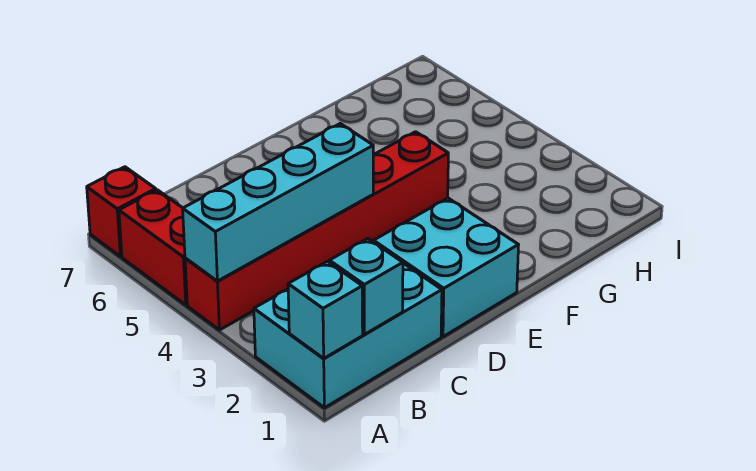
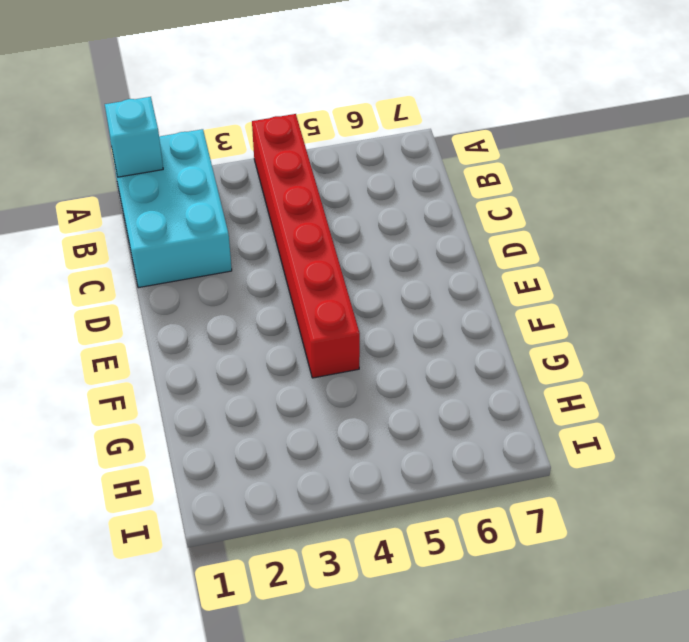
none -> red brick A5:A6 level 1
none -> red brick A7 level 1

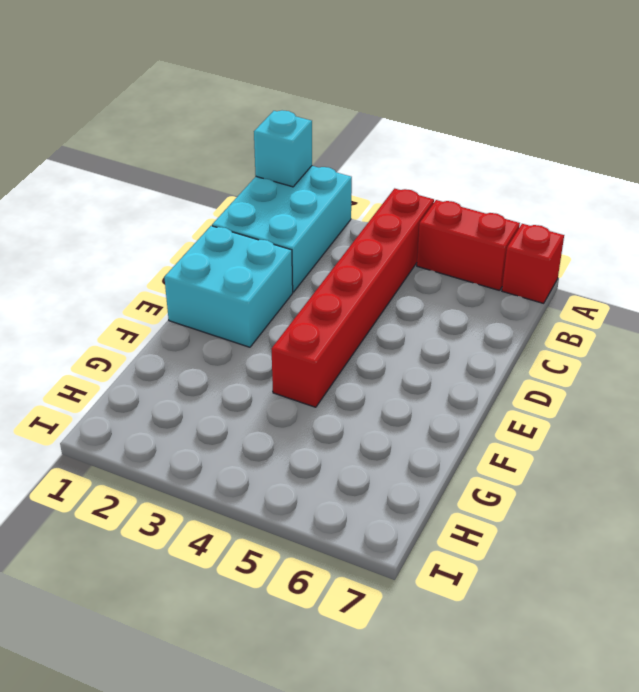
none -> cyan brick A4:D4 level 2
none -> cyan brick B1 level 2

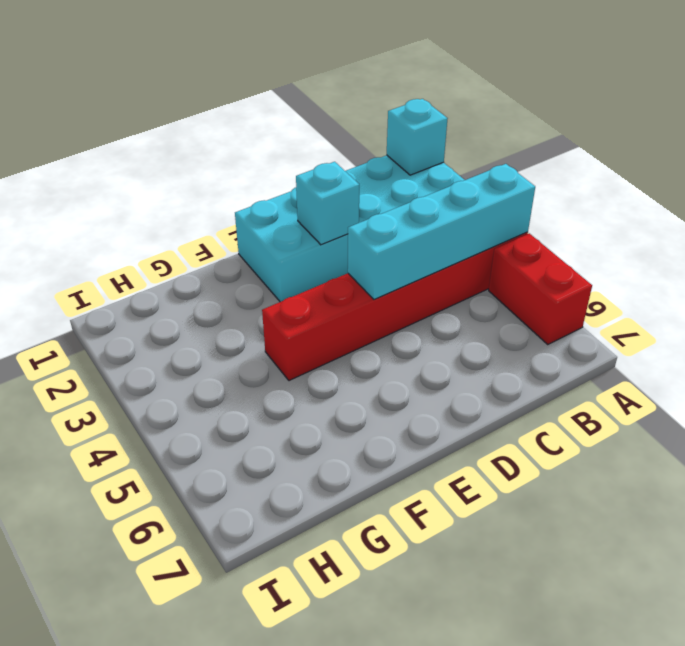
cyan brick D2 level 2 -> cyan brick B1 level 2
none -> red brick A7 level 1

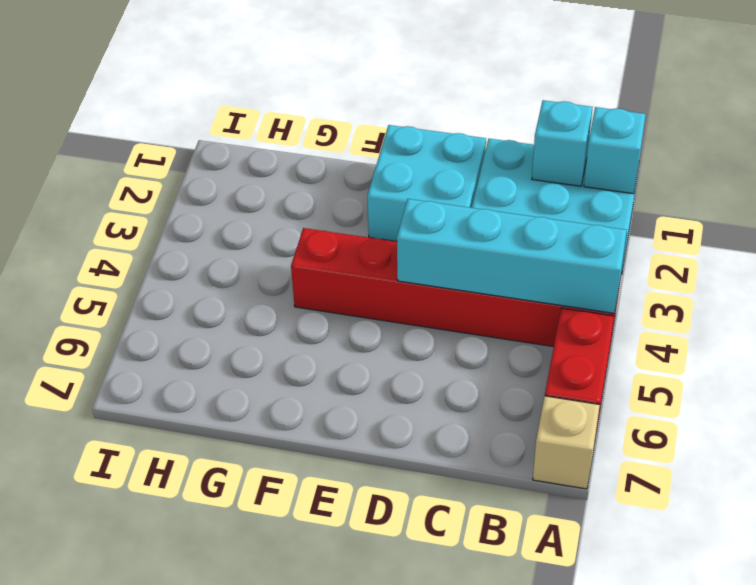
tan brick A7 level 1 -> red brick A7 level 1

